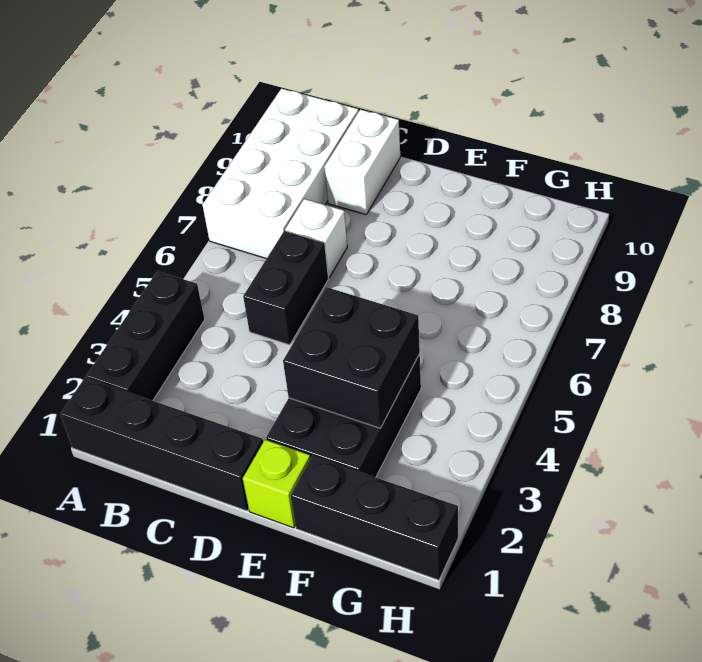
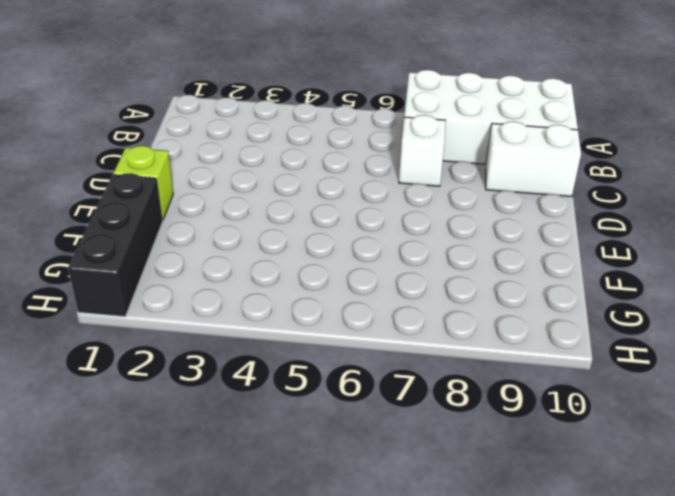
none -> black brick A1:D1 level 1
none -> black brick A2:A4 level 1

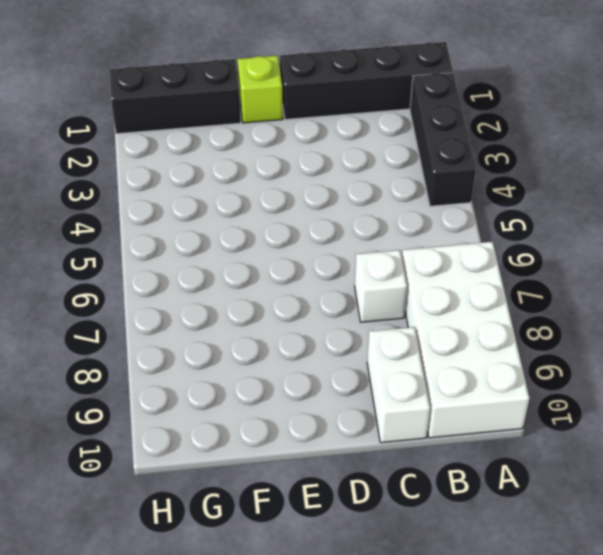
none -> black brick C5:C6 level 1
none -> black brick E2:F4 level 1

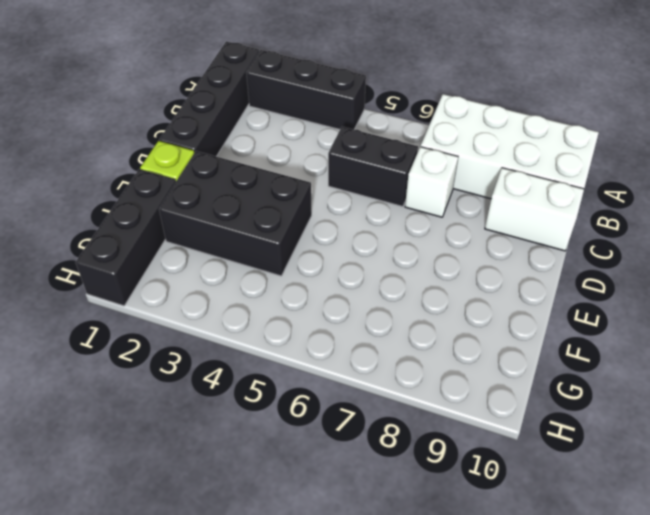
none -> black brick E3:F4 level 2

